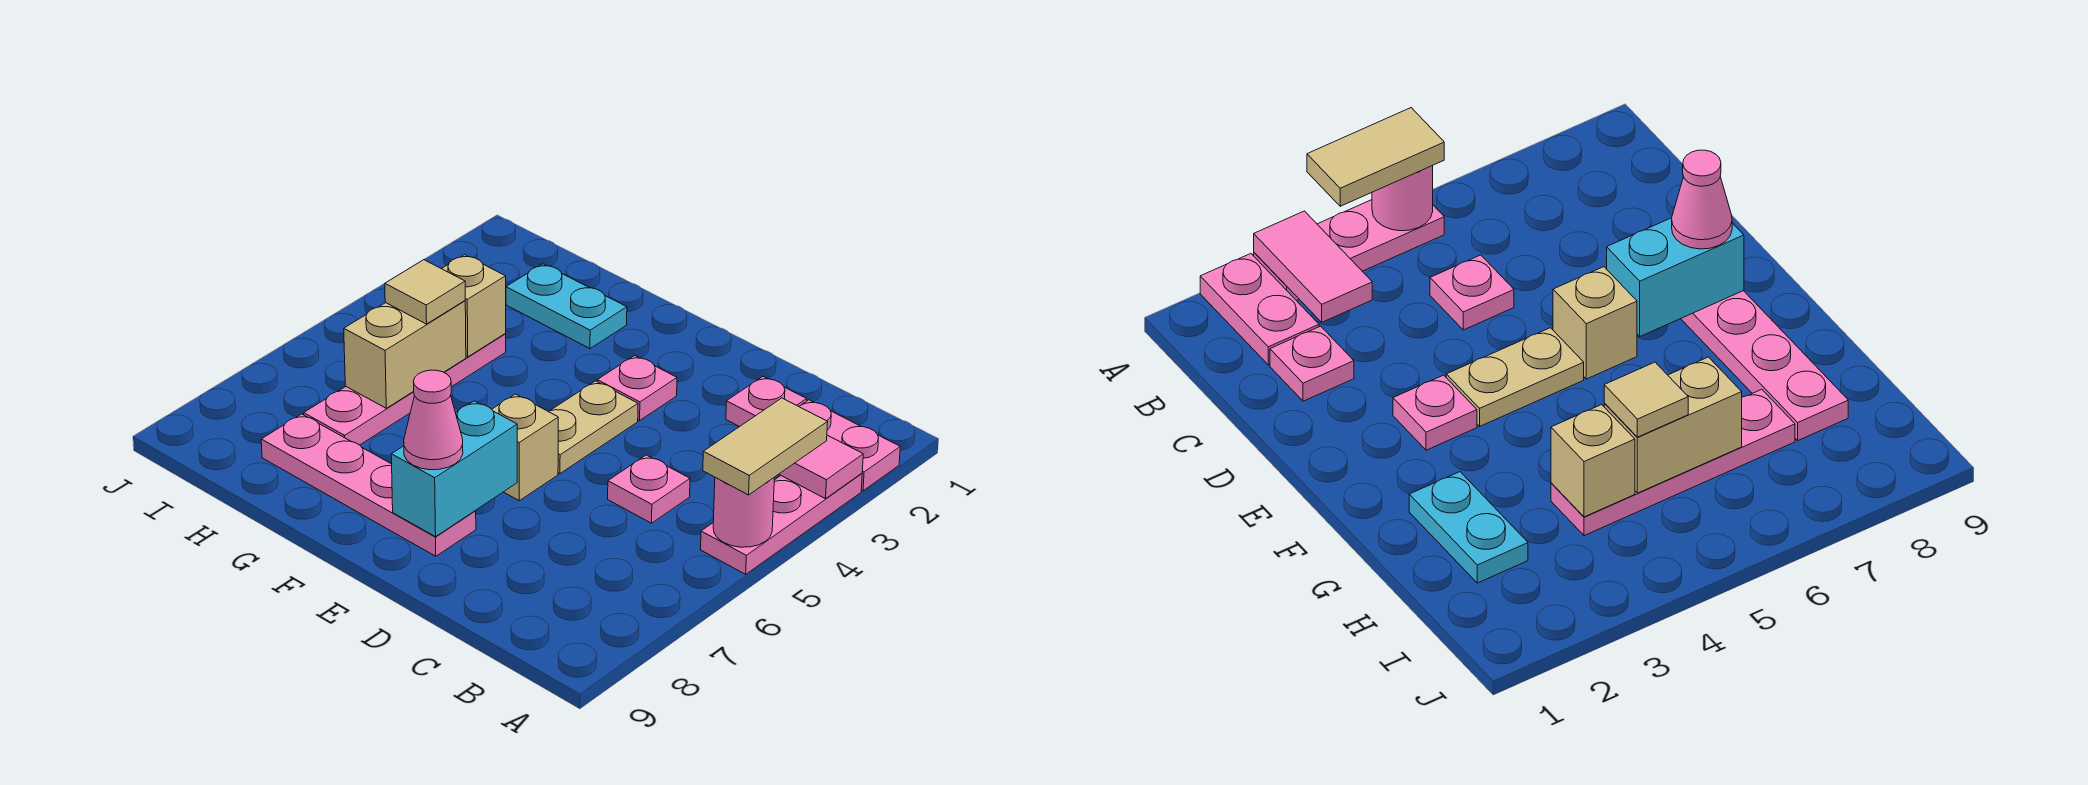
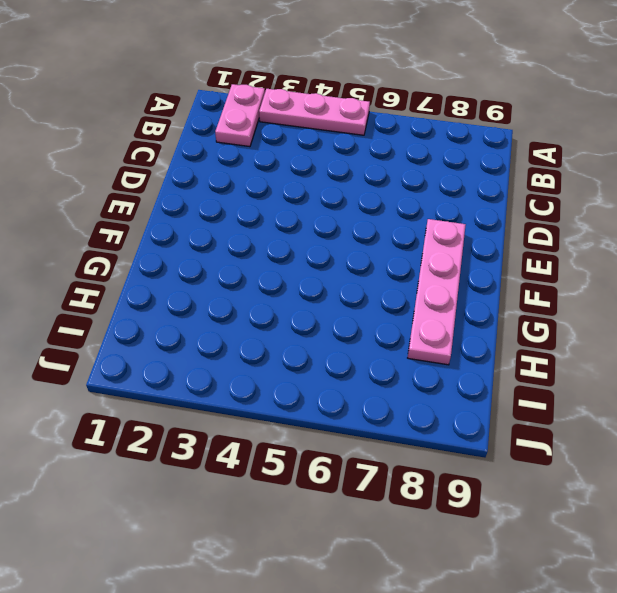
none -> pink plate C2 level 1
none -> pink plate C5 level 1
none -> pink plate E3 level 1

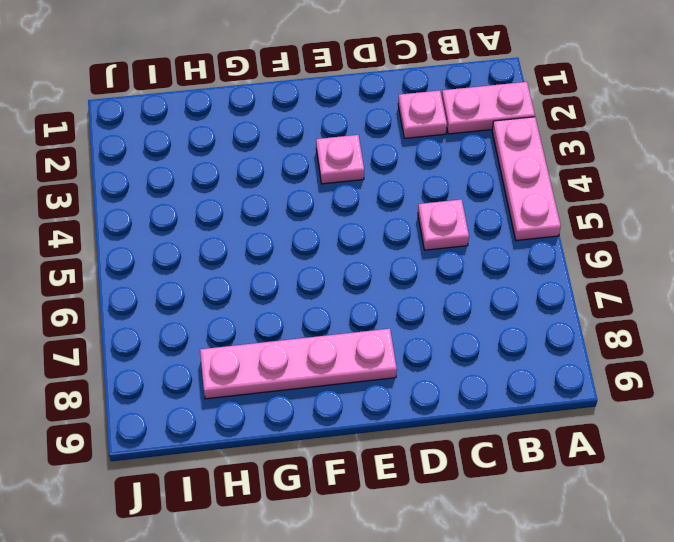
none -> tan plate E4:E5 level 1
none -> tan brick E6 level 1
none -> cyan plate G2:H2 level 1

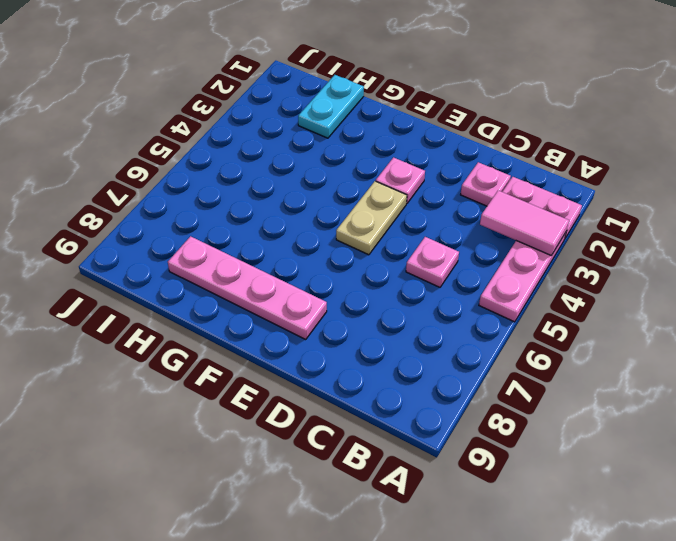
cyan plate H1:H2 level 1 -> cyan plate G2:H2 level 1
none -> tan brick E6 level 1
none -> pink plate H4:H7 level 1
none -> pink round brick A5 level 2

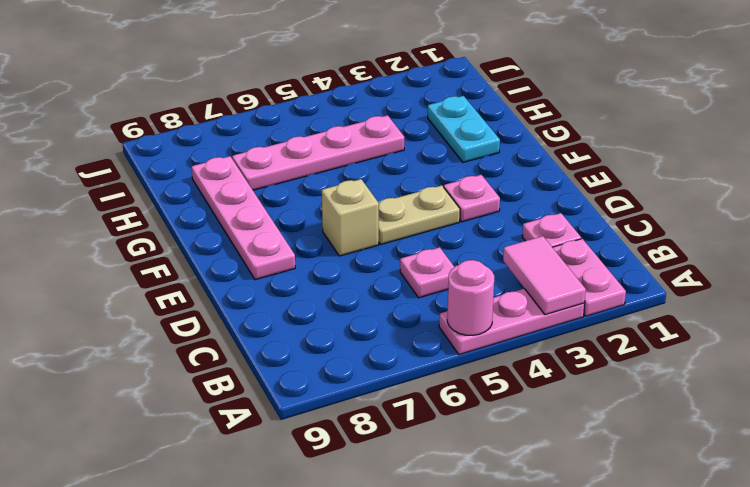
none -> cyan brick E7:E8 level 2
none -> tan brick H4 level 2
none -> tan brick H5:H6 level 2

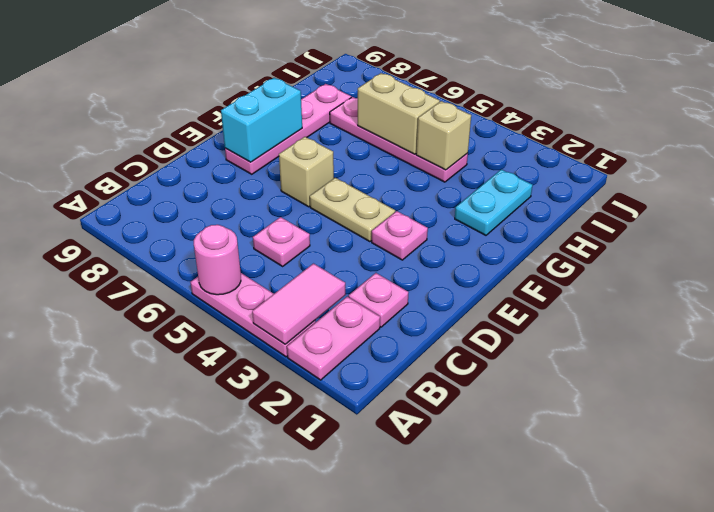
cyan brick E8:F8 level 2 -> cyan brick E7:E8 level 2
none -> tan tile A4:A5 level 3
none -> pink cone E8 level 3
none -> tan tile H5 level 3

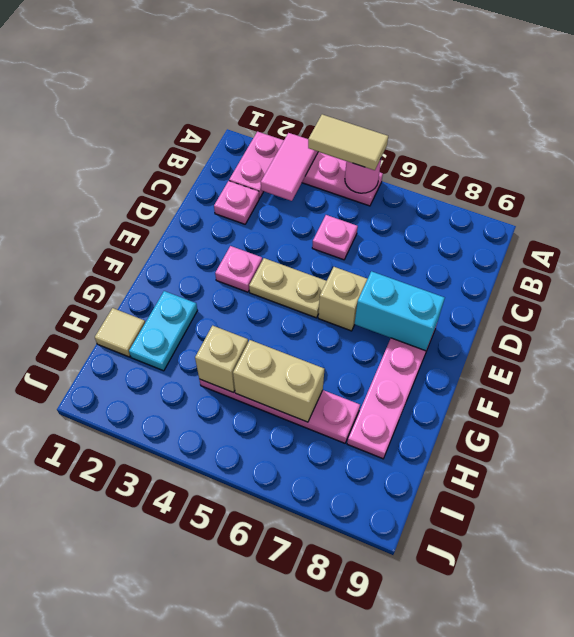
tan tile H1 level 1 -> tan tile H5 level 3
none -> pink cone E8 level 3

